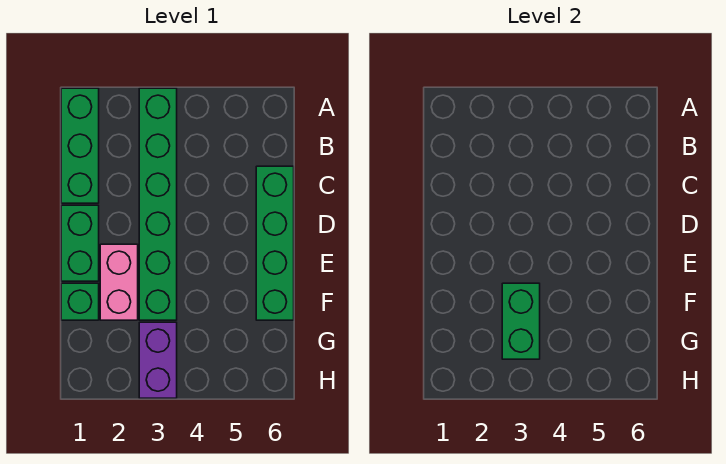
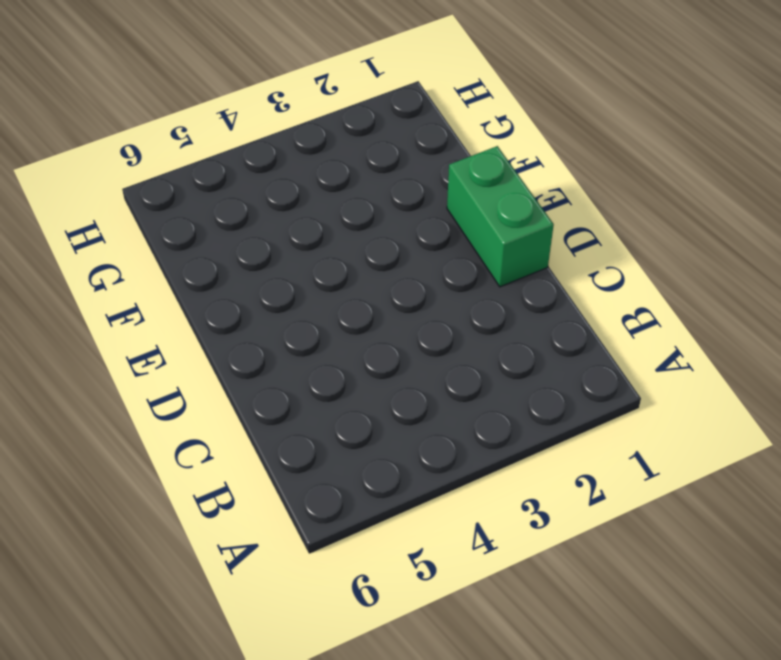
none -> green brick A1:C1 level 1
none -> green brick A3:F3 level 1

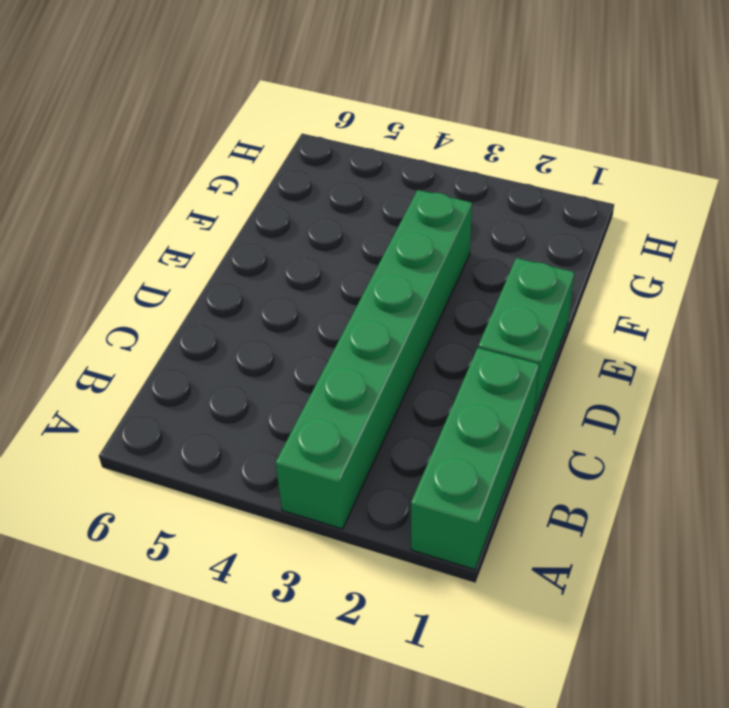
none -> green brick C6:F6 level 1
none -> pink brick E2:F2 level 1

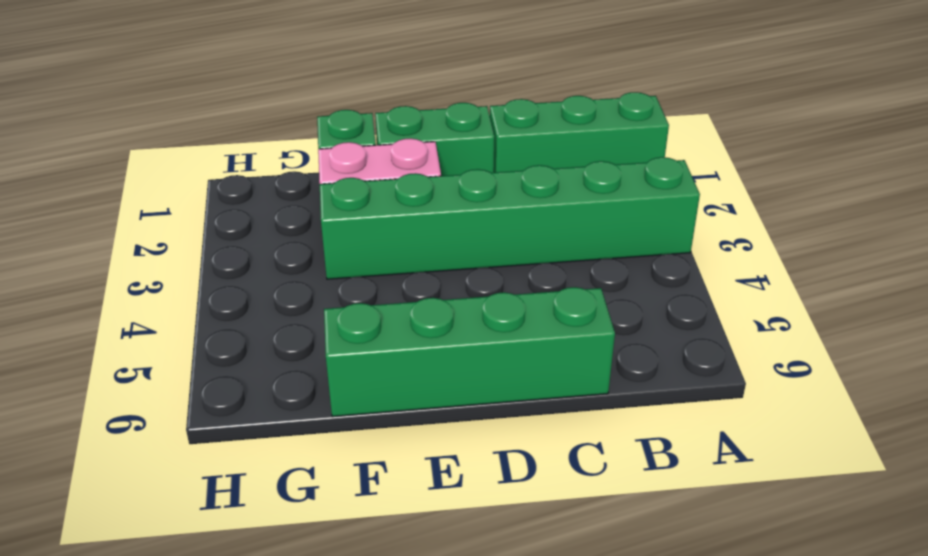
none -> purple brick G3:H3 level 1
none -> green brick F3:G3 level 2

